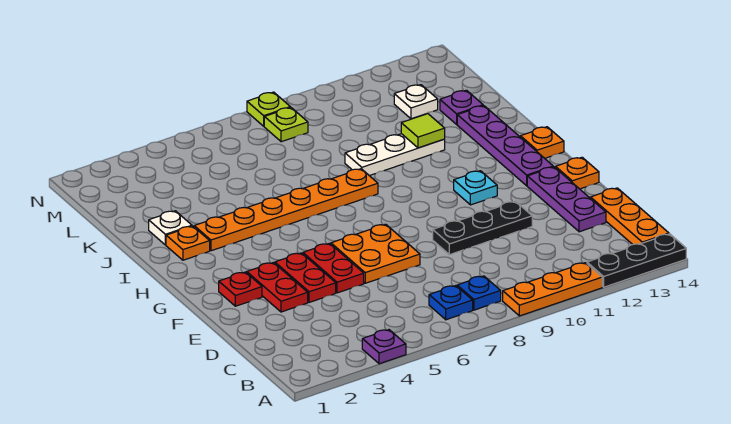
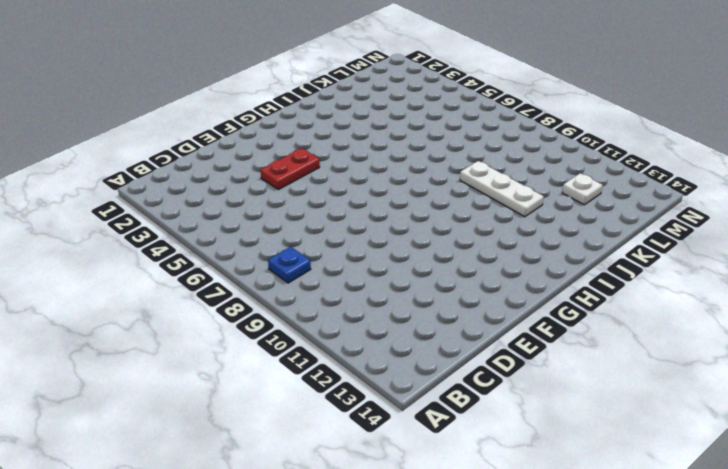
none -> purple plate A4 level 1
none -> orange plate A9:A11 level 1
none -> black plate A12:A14 level 1

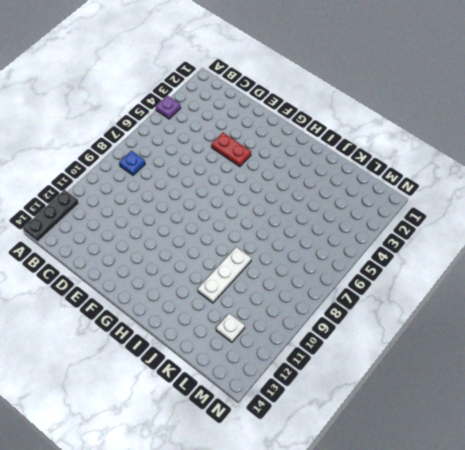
none -> orange plate A9:A11 level 1
none -> blue plate B7 level 1
none -> orange plate B14:D14 level 1

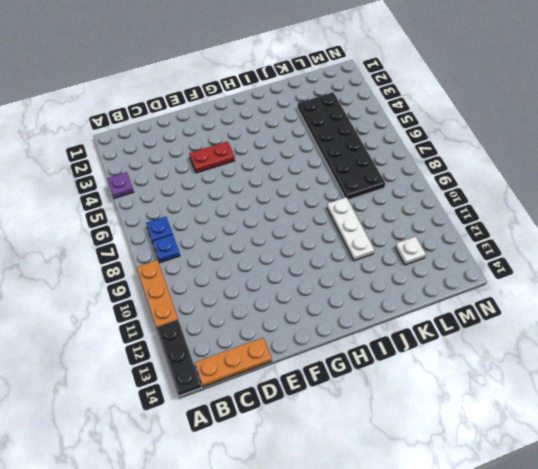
black plate K3:L8 level 1 -> none
none -> purple plate D13:F13 level 1
none -> red plate E3:F3 level 1
none -> red plate E5:F5 level 1

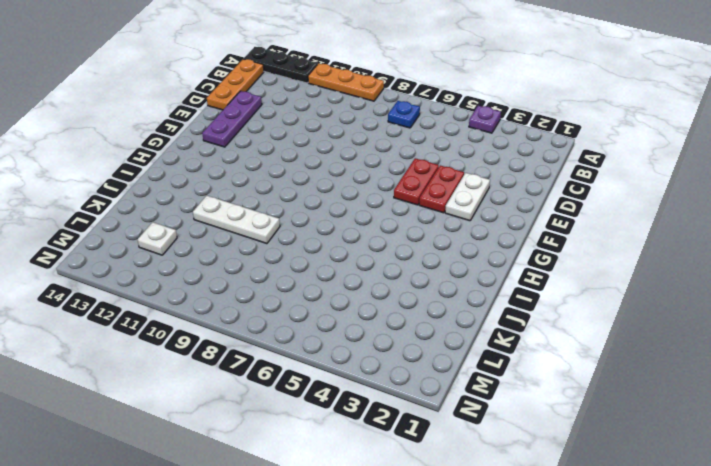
white plate E3:F3 level 1 -> red plate E3:F3 level 1
none -> blue plate B8 level 1
none -> orange plate E6:F7 level 1
none -> black plate E9:E11 level 1

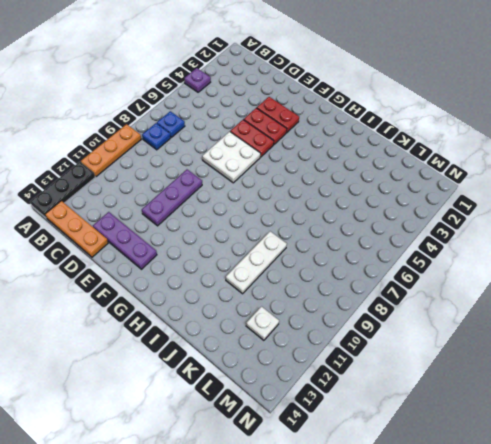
white plate E6:F7 level 1 -> orange plate E6:F7 level 1
purple plate E9:E11 level 1 -> black plate E9:E11 level 1
none -> red plate F2 level 1
none -> orange plate F14 level 1
none -> cyan plate G11 level 1

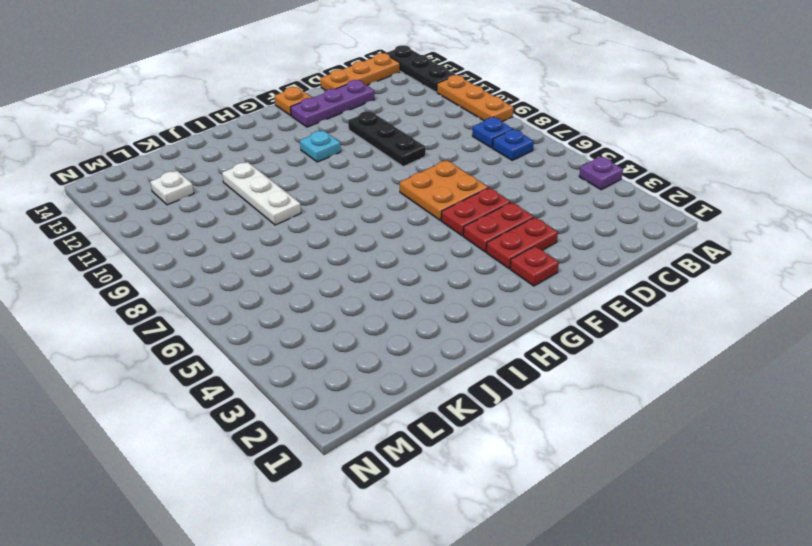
none -> purple plate G13:J13 level 1
none -> orange plate H14 level 1
none -> orange plate I2 level 1

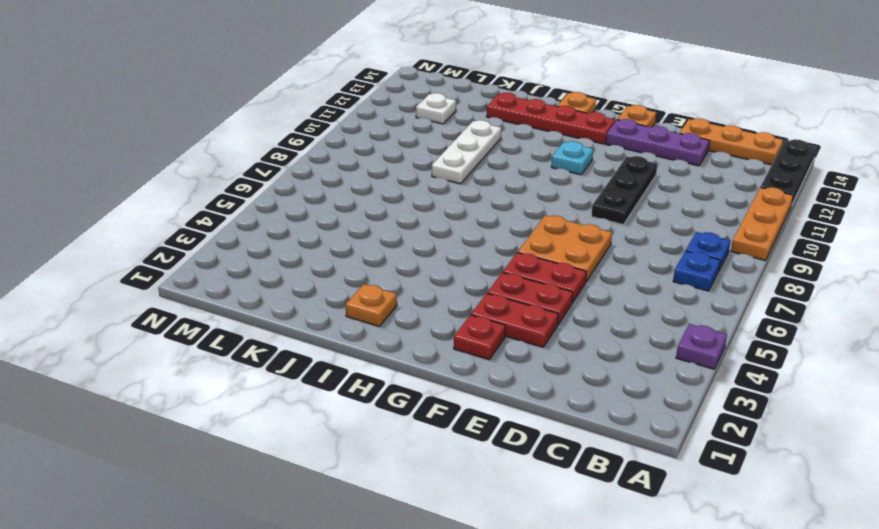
red plate G13:J13 level 1 -> purple plate G13:J13 level 1
none -> orange plate I3:I8 level 1
none -> white plate J2 level 1
none -> purple plate K13 level 1

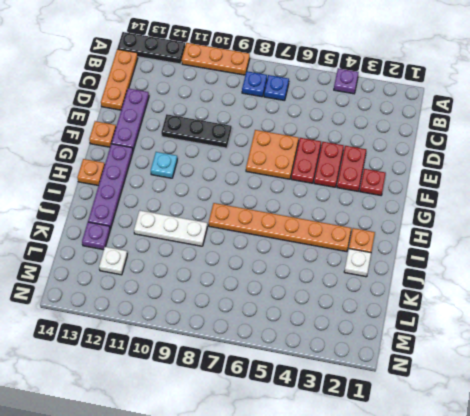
none -> lime plate M8 level 1
none -> lime plate N8 level 1
none -> lime tile J11 level 2

